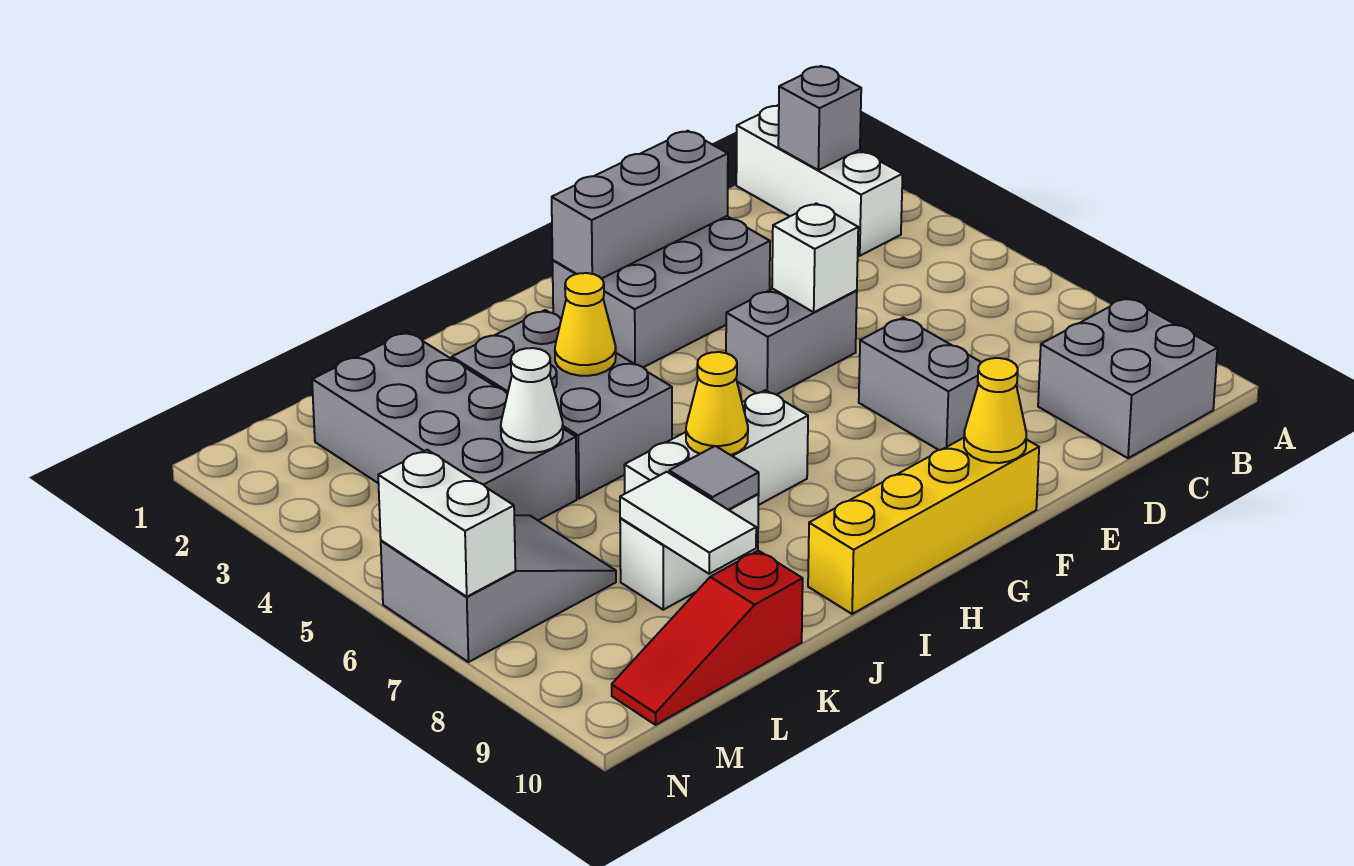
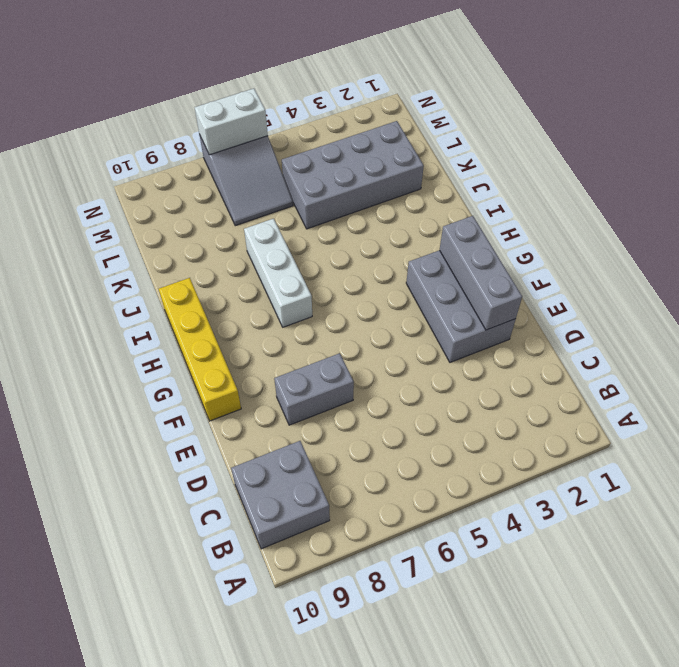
none -> white brick B1:B3 level 1
none -> grey brick E5:F5 level 1
none -> grey brick I3:J5 level 1

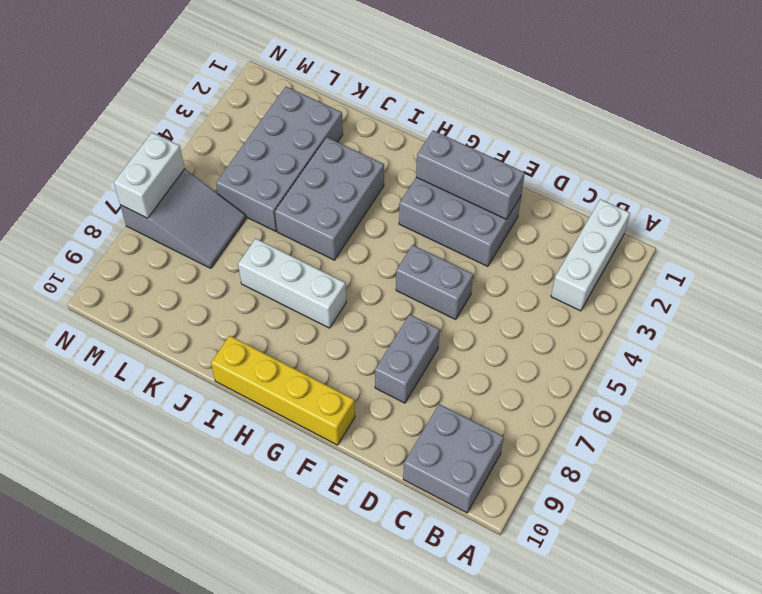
none -> white brick J8:K8 level 1
none -> red slope K10:M10 level 1 top K
none -> grey brick B2 level 2

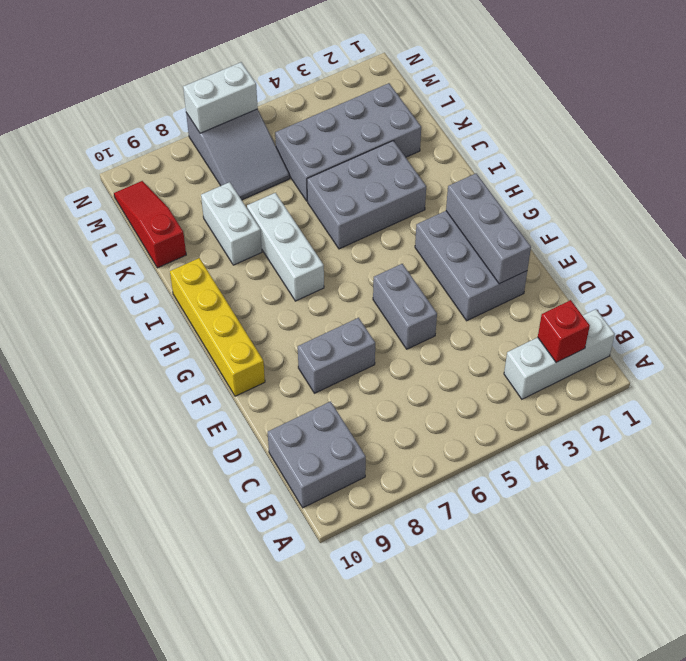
red brick B2 level 2 -> grey brick B2 level 2
none -> white brick E5 level 2
none -> yellow cone F10 level 2
none -> yellow cone I4 level 2

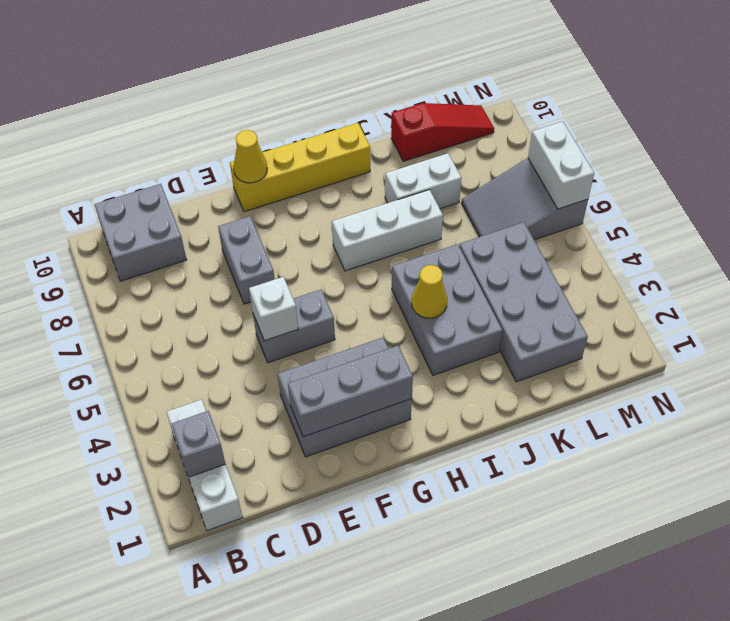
none -> yellow cone I7 level 2
none -> grey tile J8 level 2
none -> white cone K5 level 2

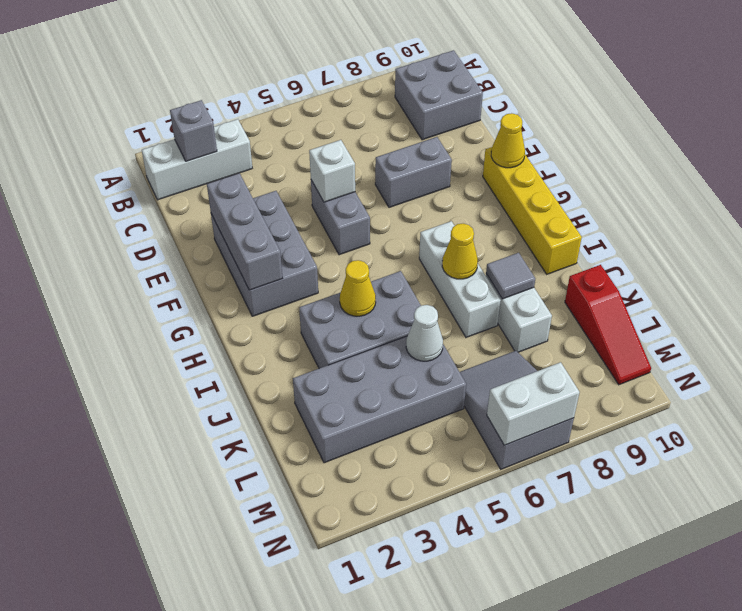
none -> white tile K8:K9 level 2

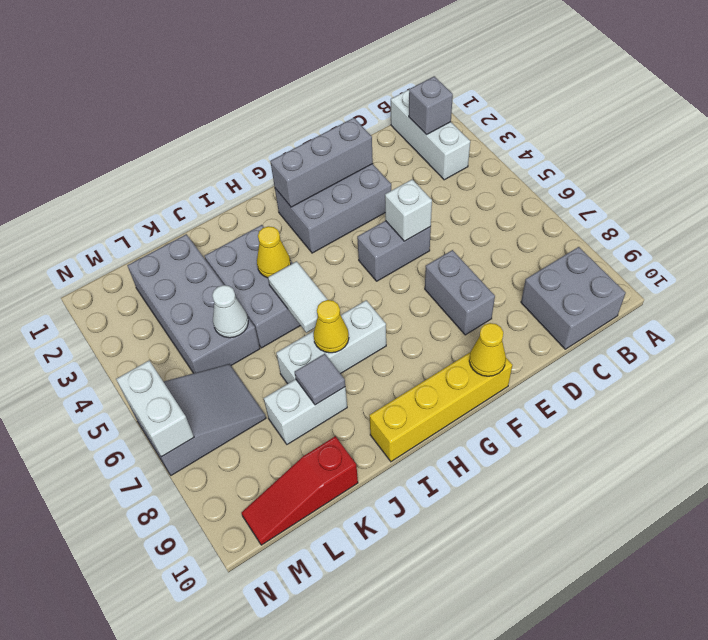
white tile I5:I6 level 2 -> white tile K8:K9 level 2

